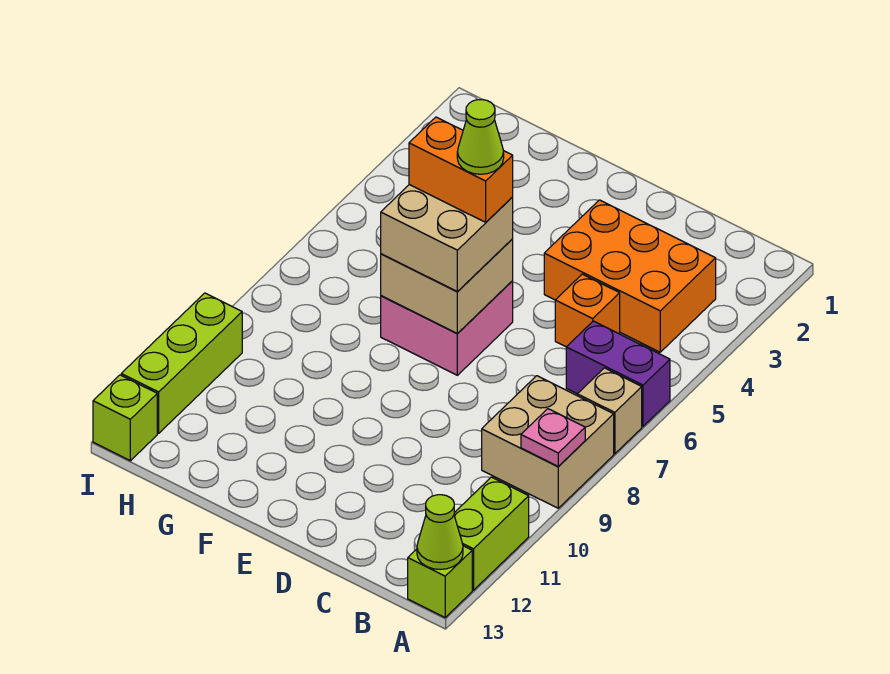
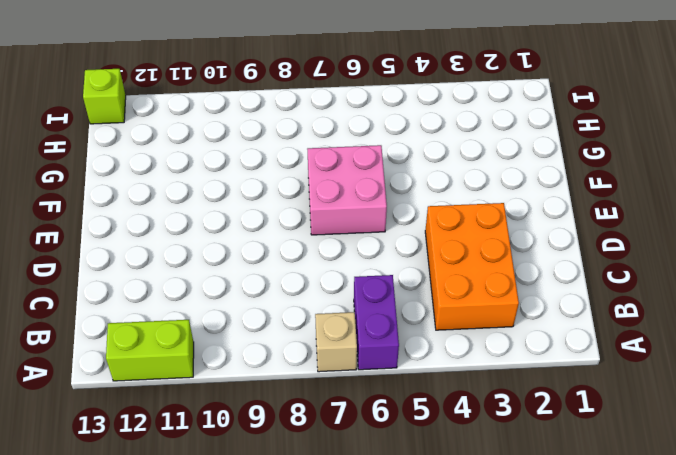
none -> tan brick A8:B9 level 1
none -> lime brick A13 level 1
none -> orange brick C5 level 1

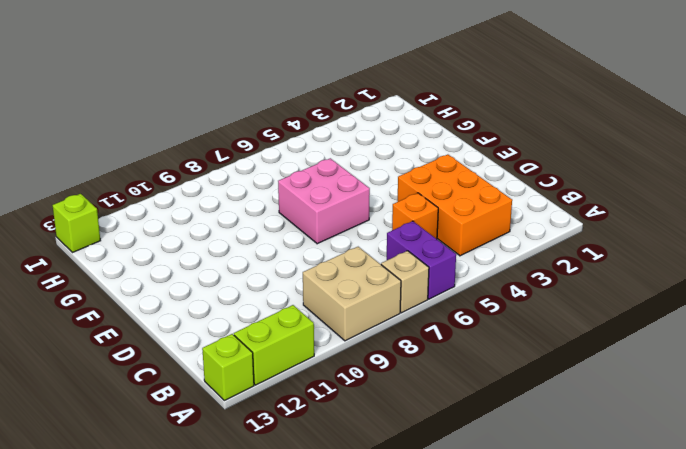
none -> lime brick I10:I12 level 1
none -> pink plate A9 level 2
none -> lime cone A13 level 2

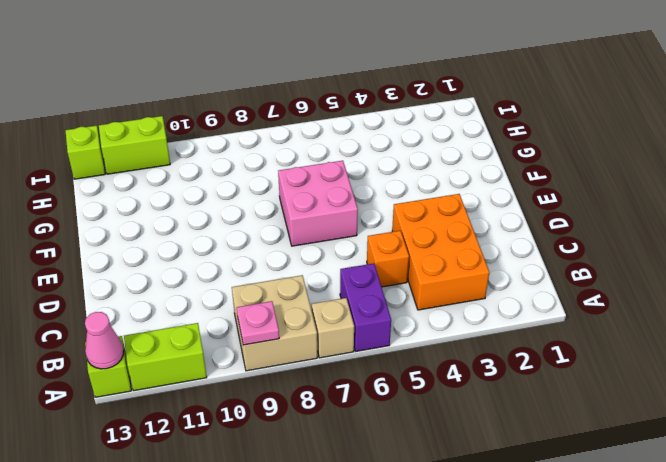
pink cone A13 level 2 -> lime cone A13 level 2
lime brick I11:I12 level 1 -> lime brick I10:I12 level 1
none -> tan brick E6:F7 level 2
none -> tan brick E6:F7 level 3
none -> orange brick E6:F6 level 4

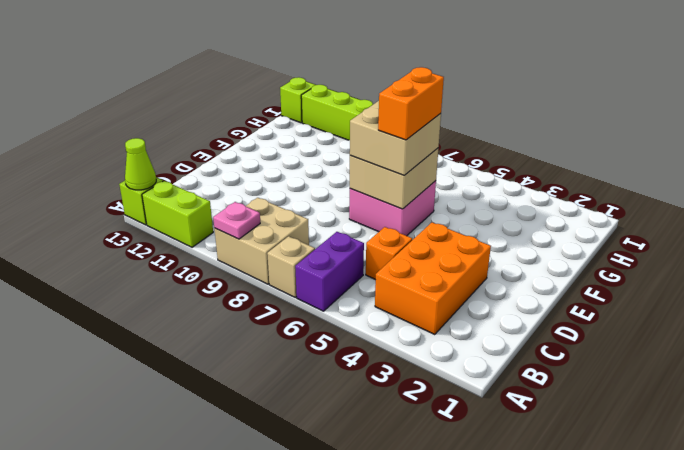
none -> lime cone E6 level 5

